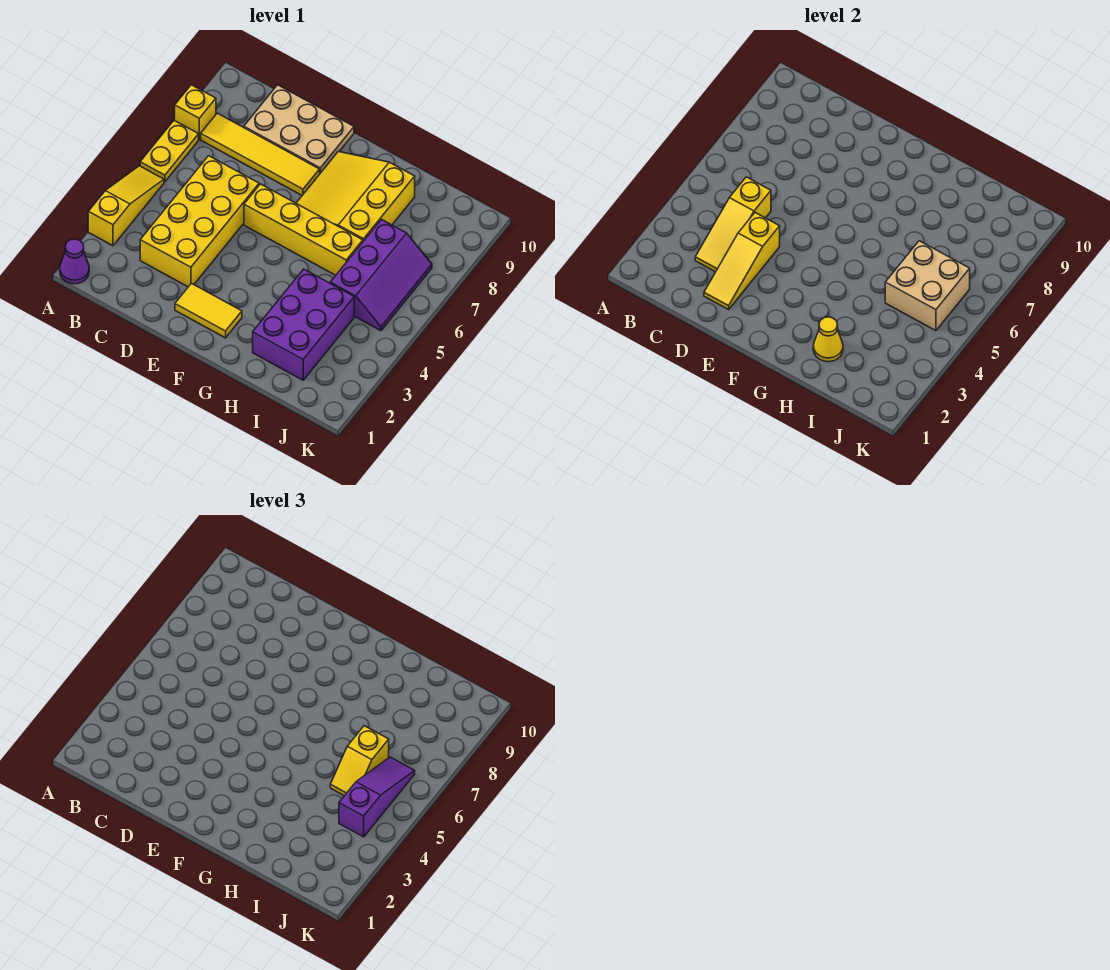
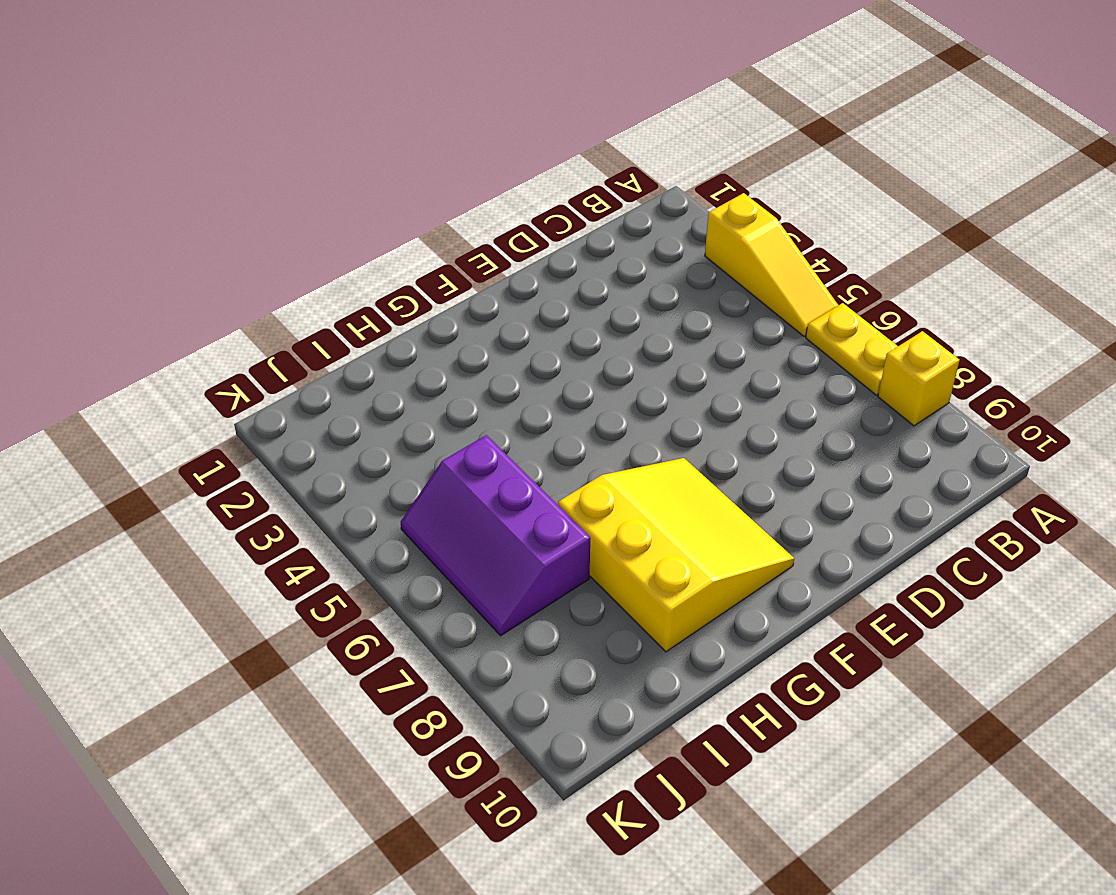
none -> purple cone A1 level 1
none -> yellow tile B8:E8 level 1
none -> yellow brick C3:D6 level 1

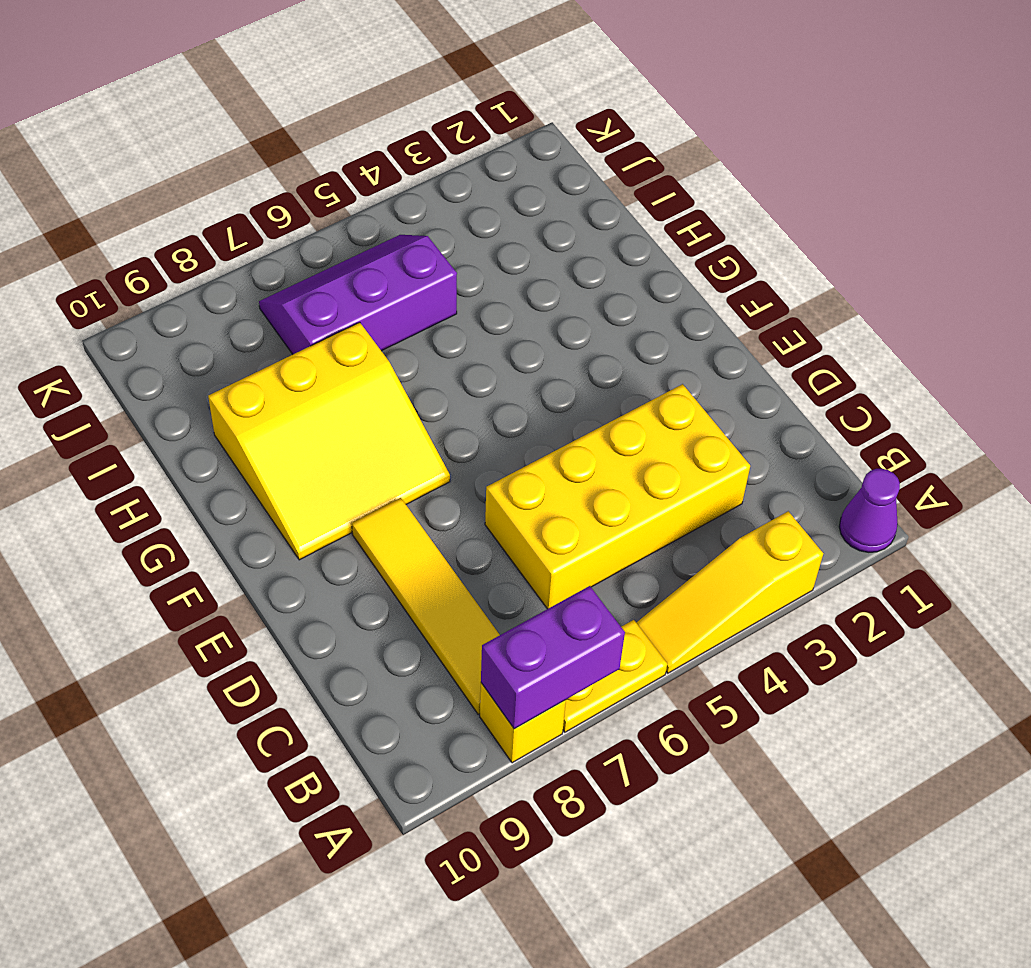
purple brick A7:A8 level 2 -> none
none -> tan plate C9:E10 level 1
none -> yellow tile E2:F2 level 1
none -> yellow brick E6:H6 level 1

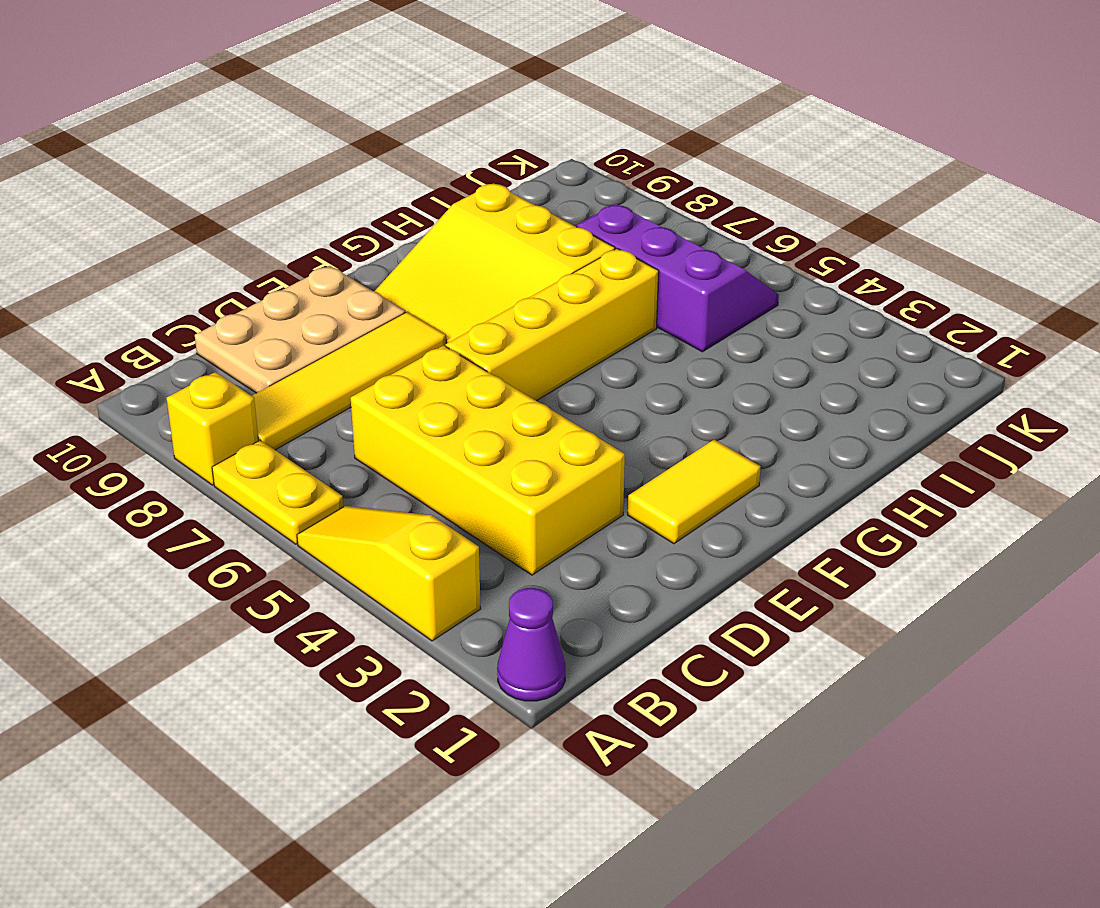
none -> purple brick H2:I4 level 1
none -> yellow slope C3:C5 level 2 top 5
none -> yellow slope D2:D4 level 2 top 4

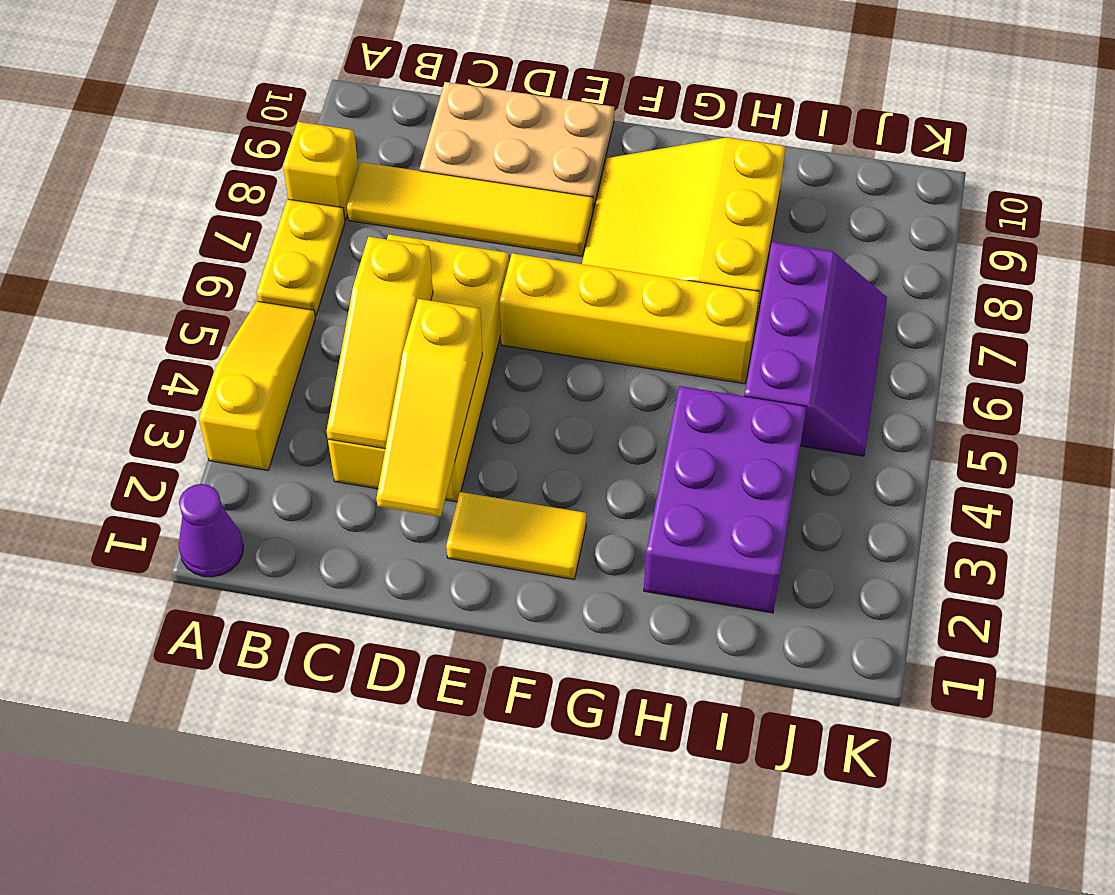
none -> yellow cone H2 level 2
none -> tan brick I5:J6 level 2
none -> yellow slope I5:I6 level 3 top 6

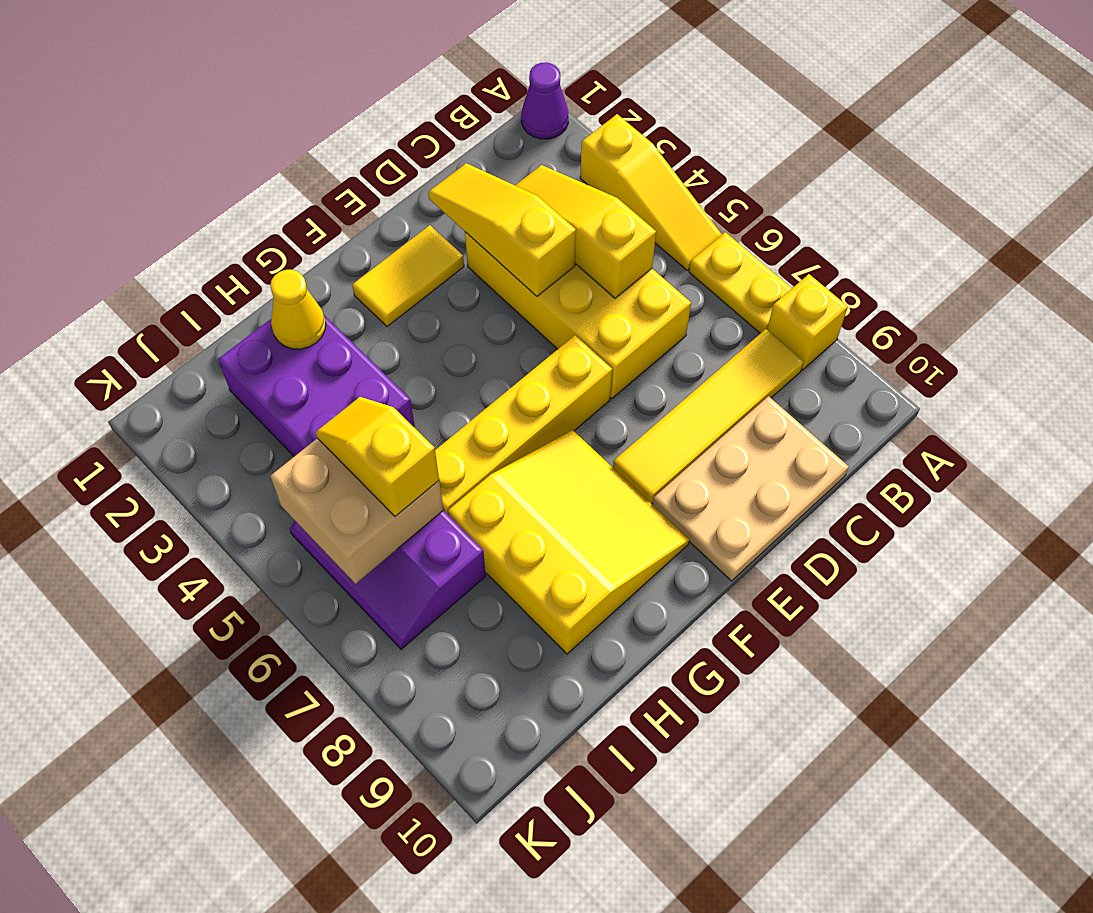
none -> purple slope J4:J6 level 3 top 4

